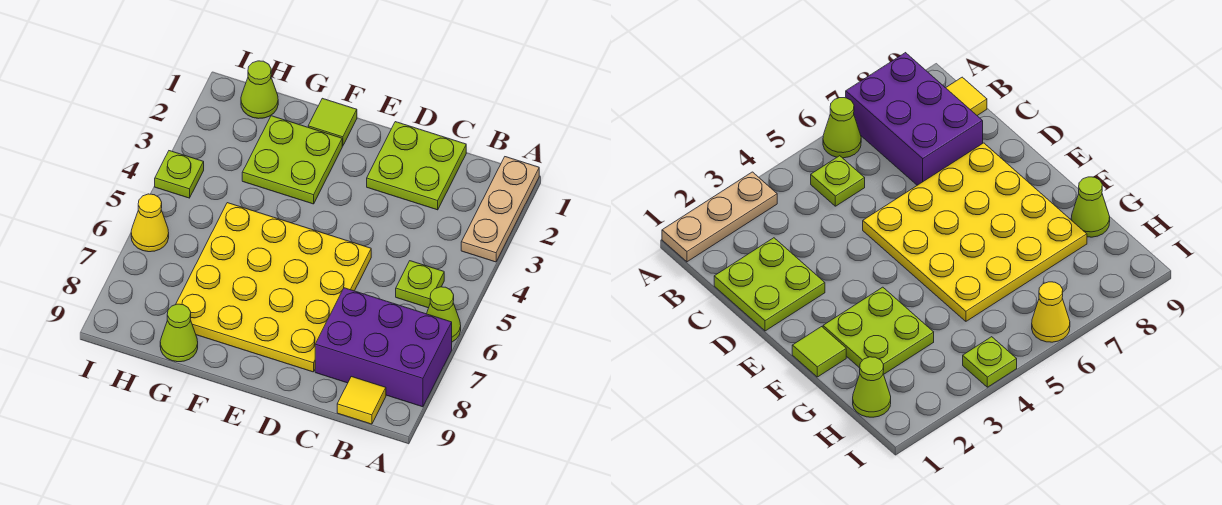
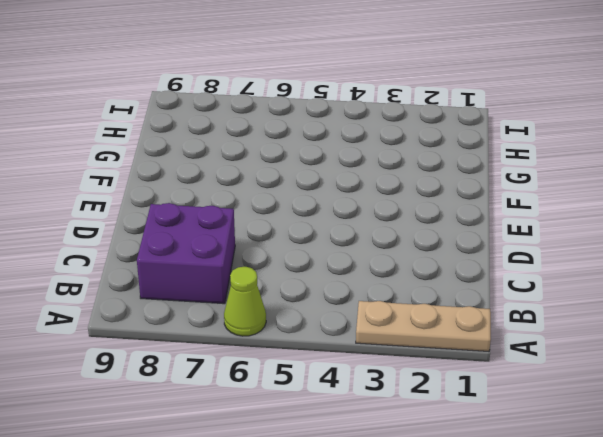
purple brick B7:C8 level 1 -> purple brick A7:C8 level 1
none -> lime plate B5 level 1
none -> yellow tile B9 level 1
none -> lime plate C1:D2 level 1

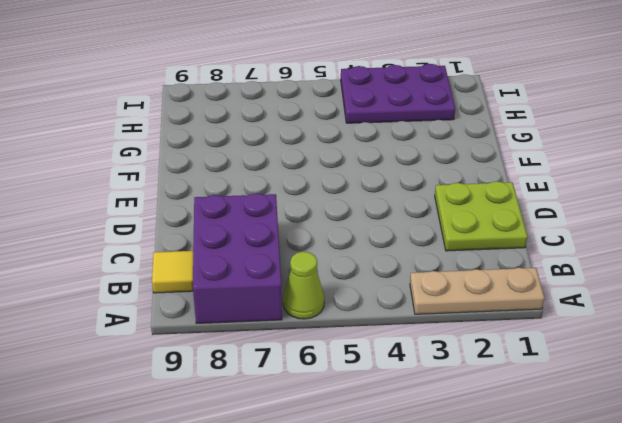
purple plate H2:I4 level 1 -> lime plate I4 level 1
none -> lime plate B5 level 1
none -> yellow plate D5:G8 level 1
none -> lime tile F1 level 1

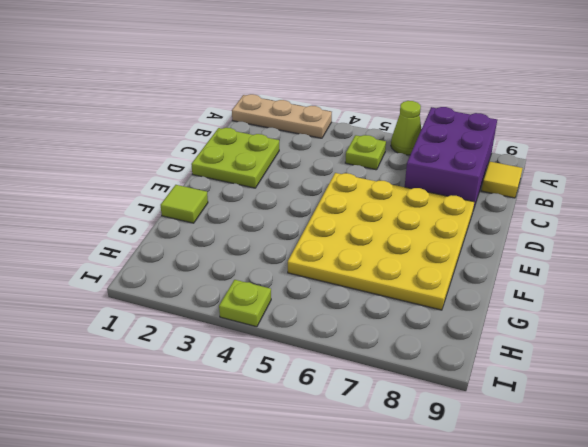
none -> lime plate F2:G3 level 1
none -> lime cone G9 level 1
none -> lime cone H1 level 1

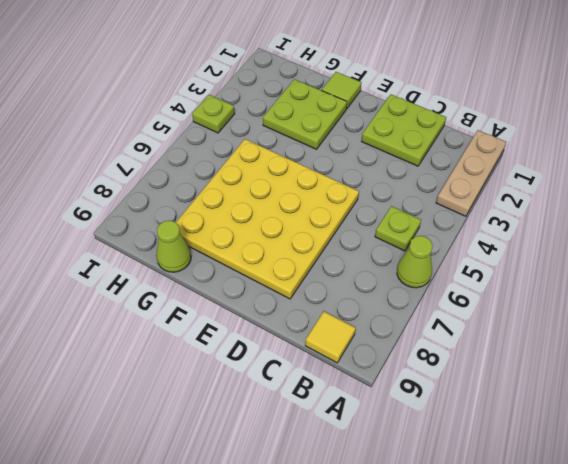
none -> purple brick A7:C8 level 1
none -> lime cone H1 level 1
none -> yellow cone I6 level 1

